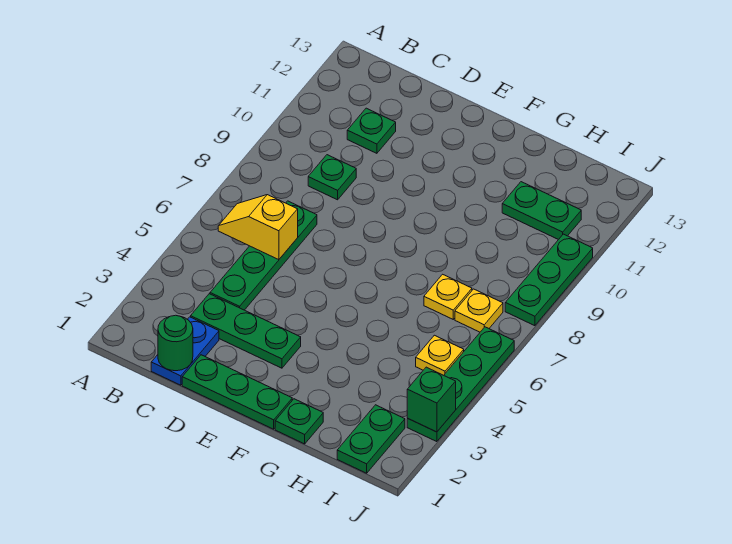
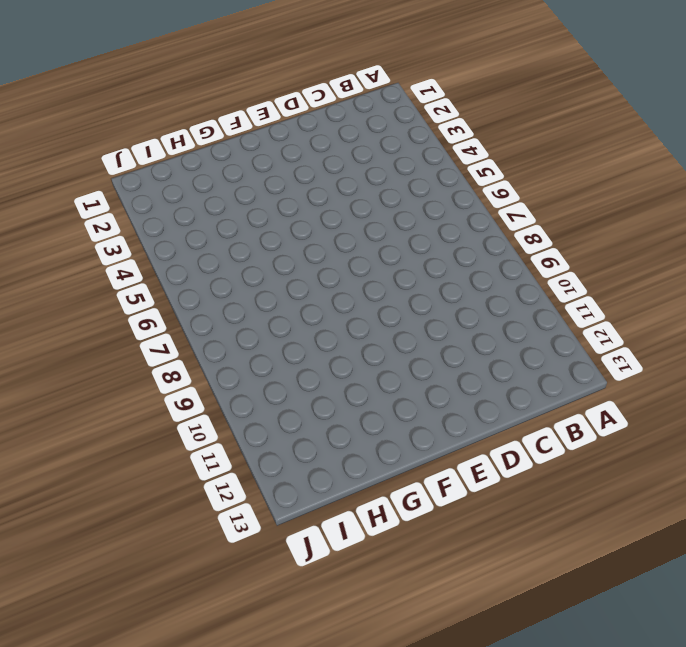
none -> blue plate C1:C2 level 1
none -> green plate C3:E3 level 1
none -> green plate C4:C7 level 1

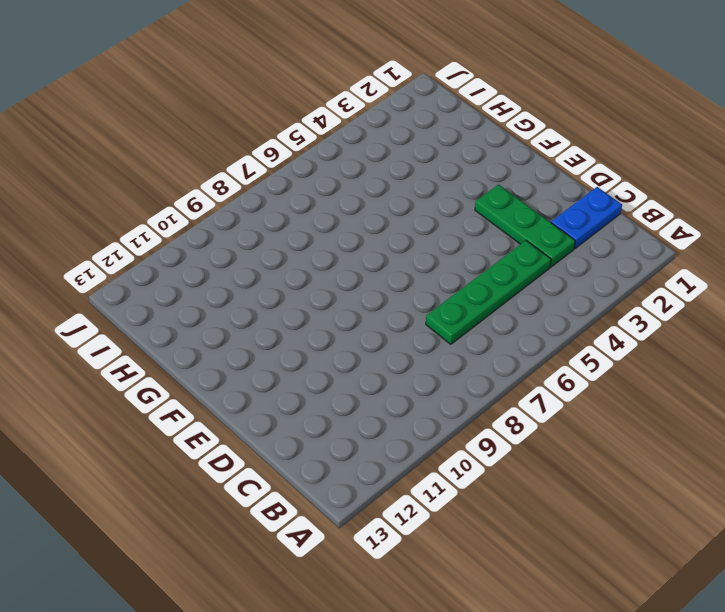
none -> green plate C9 level 1
none -> green plate C11 level 1
none -> green plate D1:F1 level 1

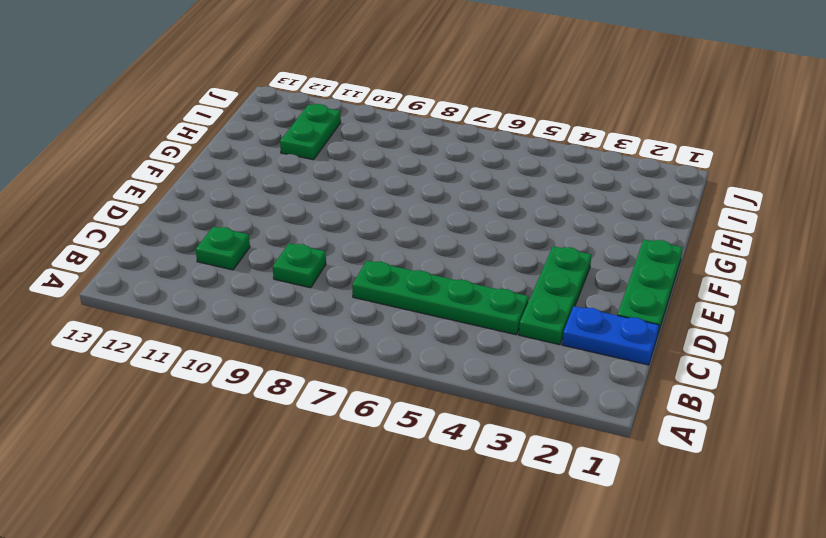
none -> green plate G1 level 1
none -> yellow plate H7 level 1
none -> green plate I1:I2 level 1

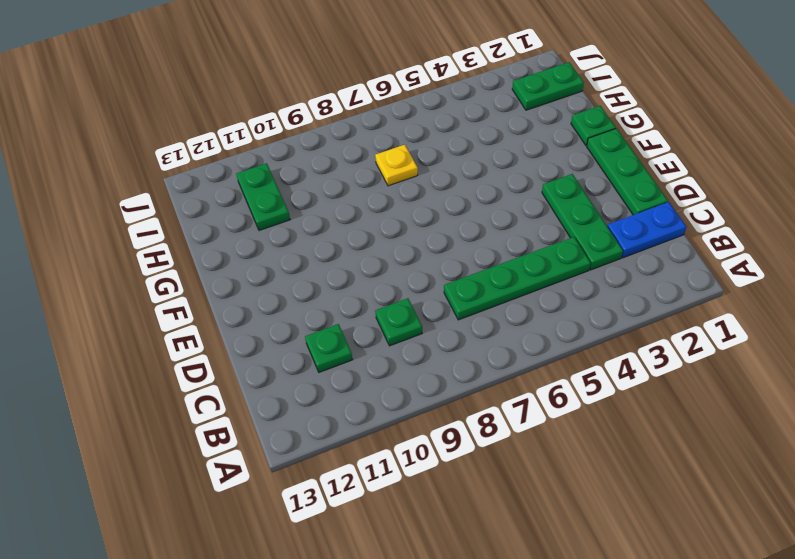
none -> yellow plate I5 level 1
none -> yellow plate I7 level 1
none -> green plate J3:J6 level 1

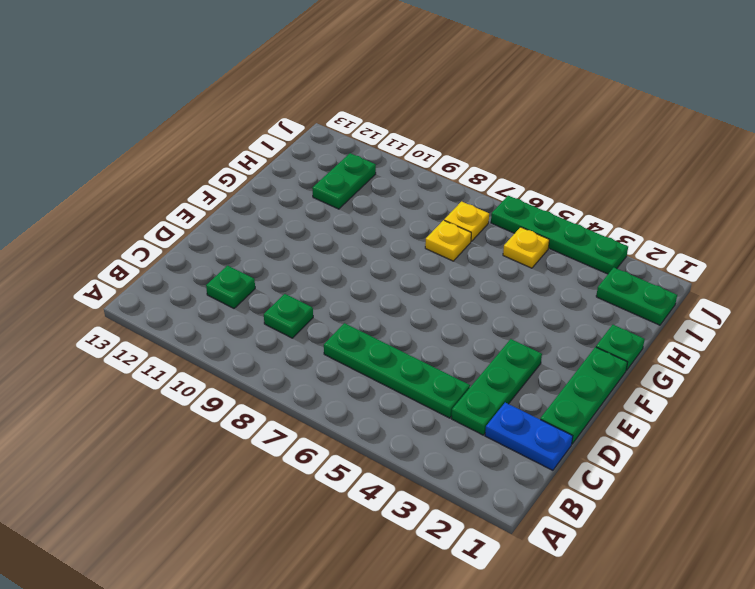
none -> green plate J8:J10 level 1
none -> yellow slope B6:C6 level 2 top C
none -> green round brick C1 level 2

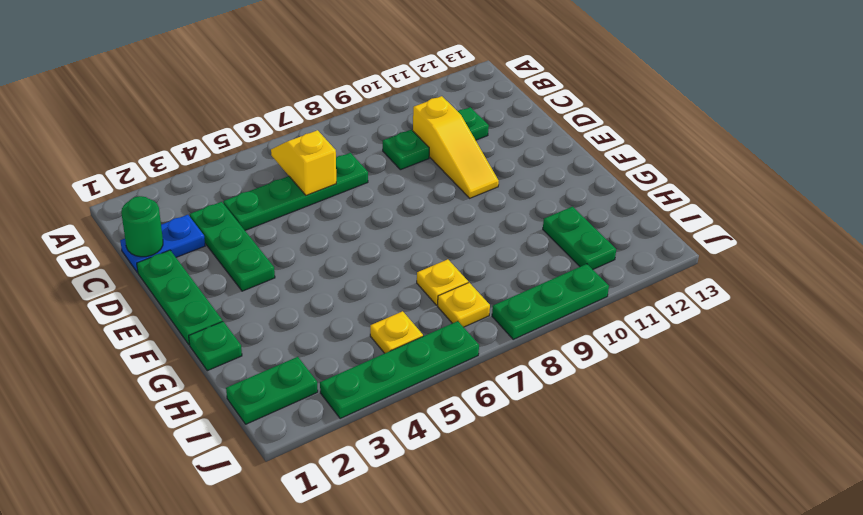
yellow slope C10:E10 level 1 top C -> none
none -> green brick J3 level 2

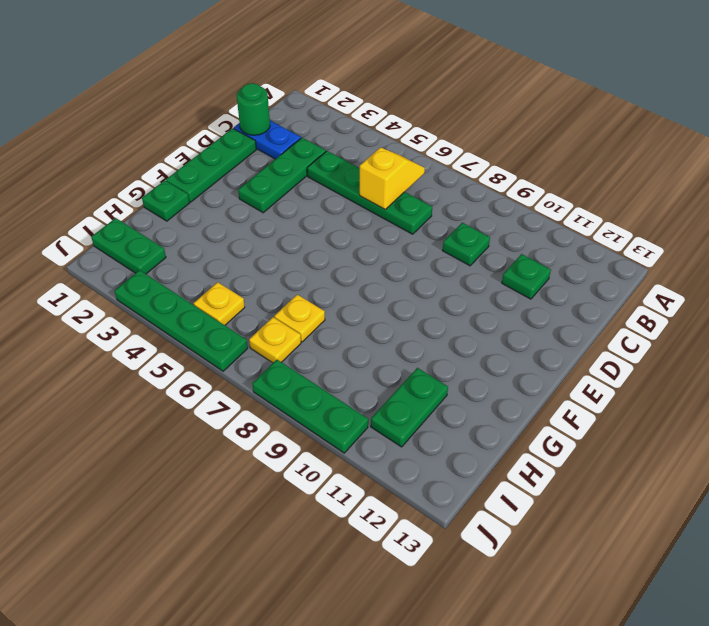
none -> green brick J3 level 2

